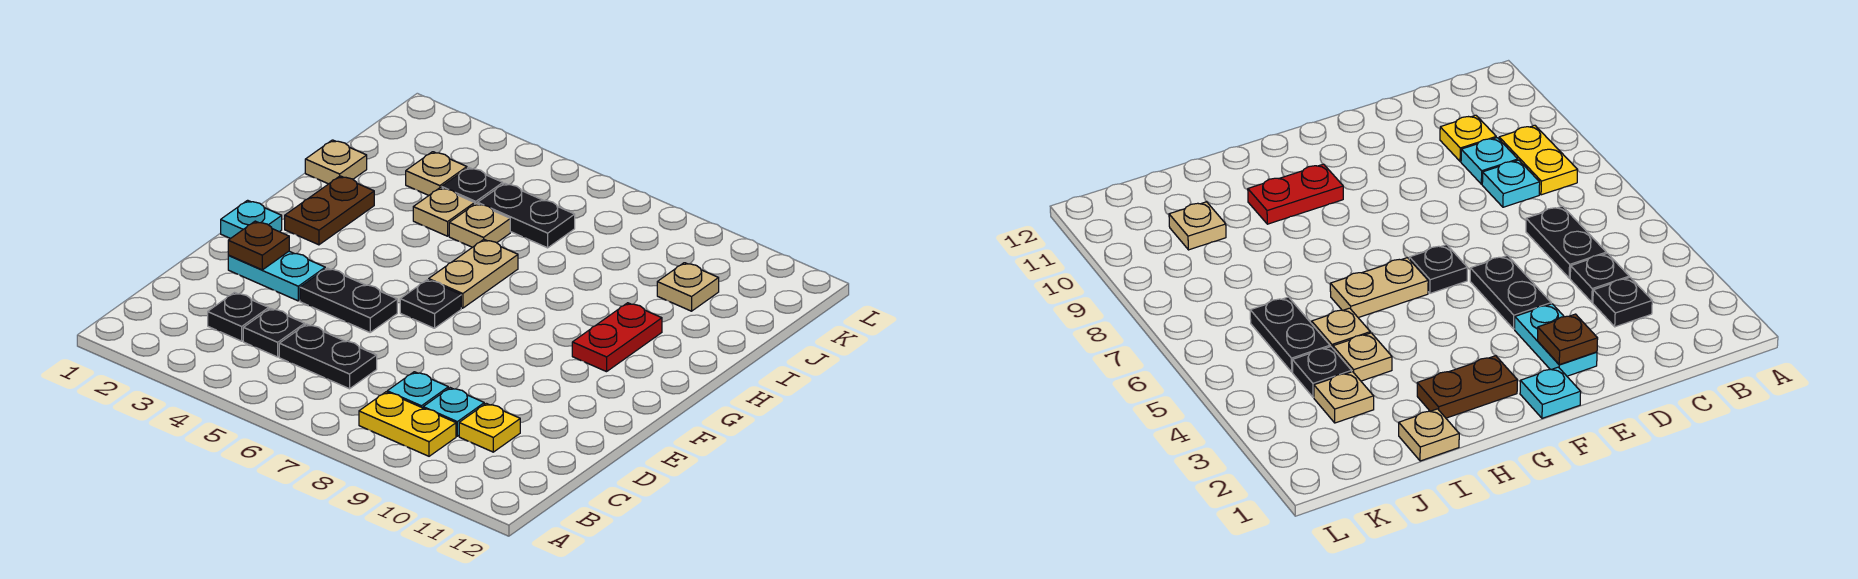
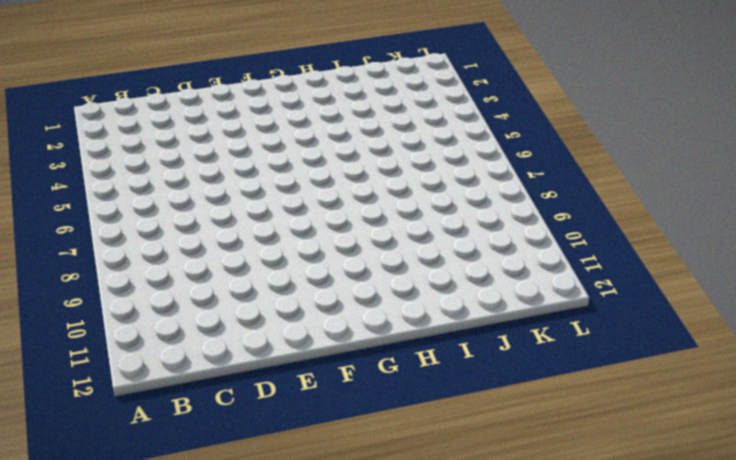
none -> yellow plate B8:B9 level 1
none -> black plate C3 level 1
none -> black plate C4 level 1

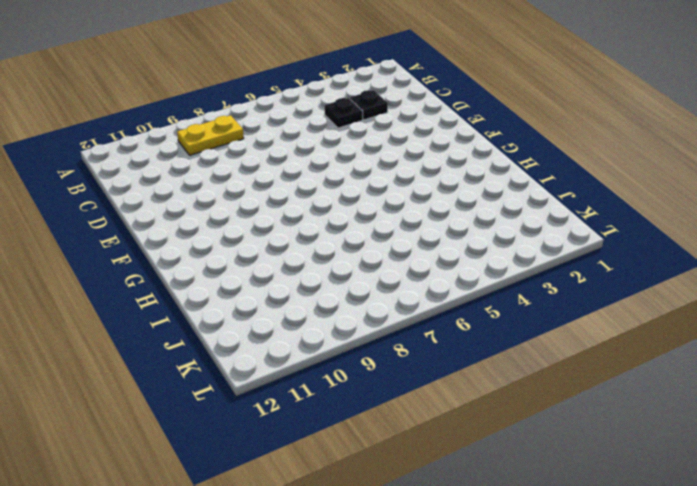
none -> black plate C5:C6 level 1
none -> cyan plate C8 level 1
none -> cyan plate C9 level 1

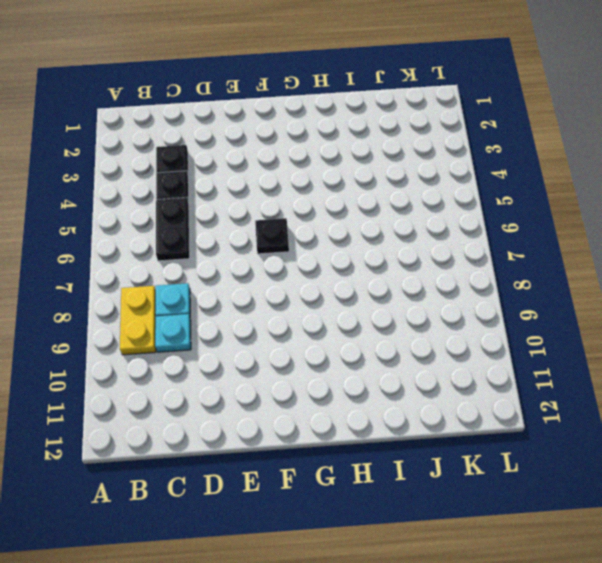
none -> yellow plate C10 level 1
none -> cyan plate E2:E3 level 1
none -> black plate E4:E5 level 1

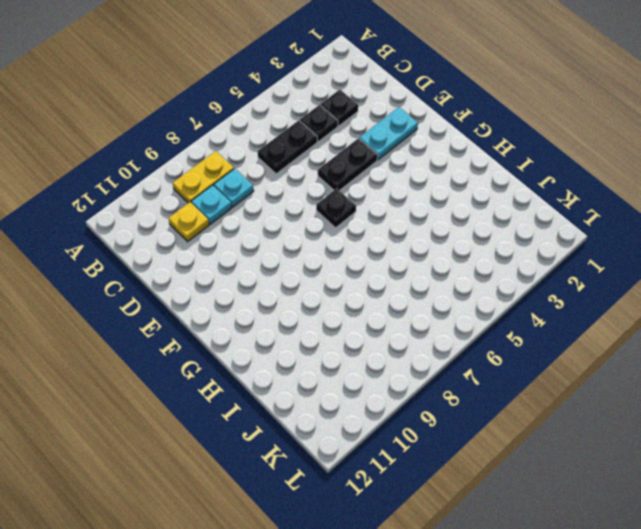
none -> cyan plate F1 level 1
none -> brown plate G2:H2 level 1
none -> tan plate G6:H6 level 1

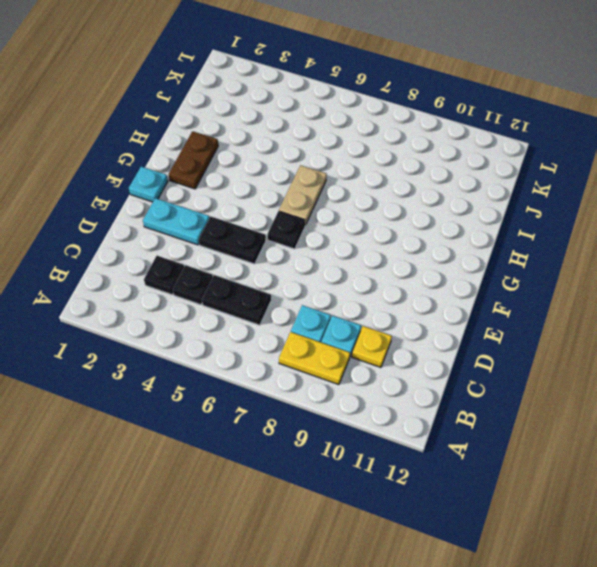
none -> red plate G10:H10 level 1
none -> tan plate I1 level 1
none -> tan plate I4 level 1

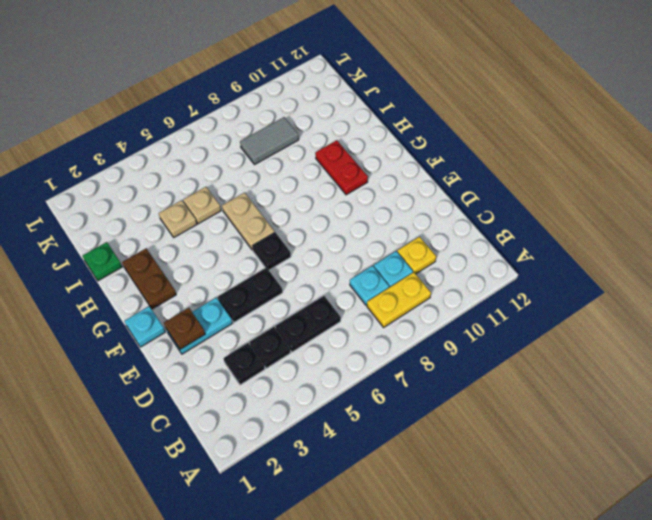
green plate I1 level 1 -> tan plate I1 level 1
grey tile J8:J9 level 1 -> none
none -> tan plate J3 level 1
none -> black plate J4 level 1
none -> black plate J5:J6 level 1

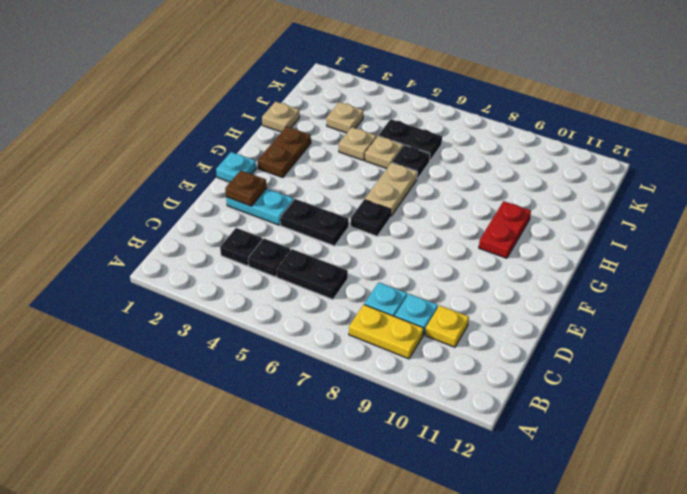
black plate I6 level 1 -> black plate J4 level 1
none -> tan plate J10 level 1

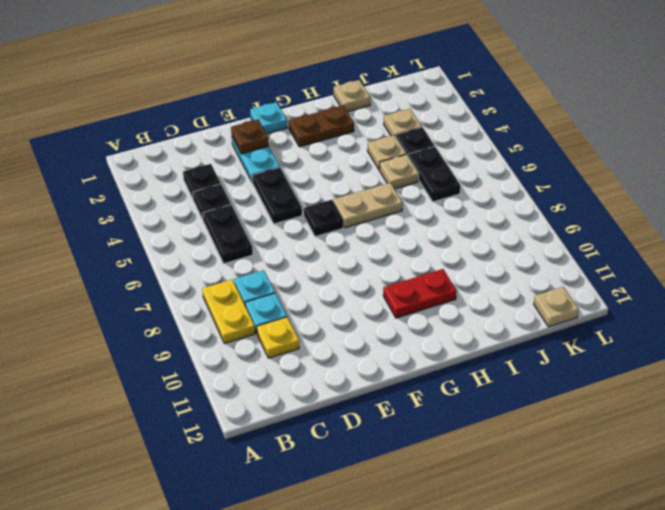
tan plate K12 level 1 -> tan plate J10 level 1

